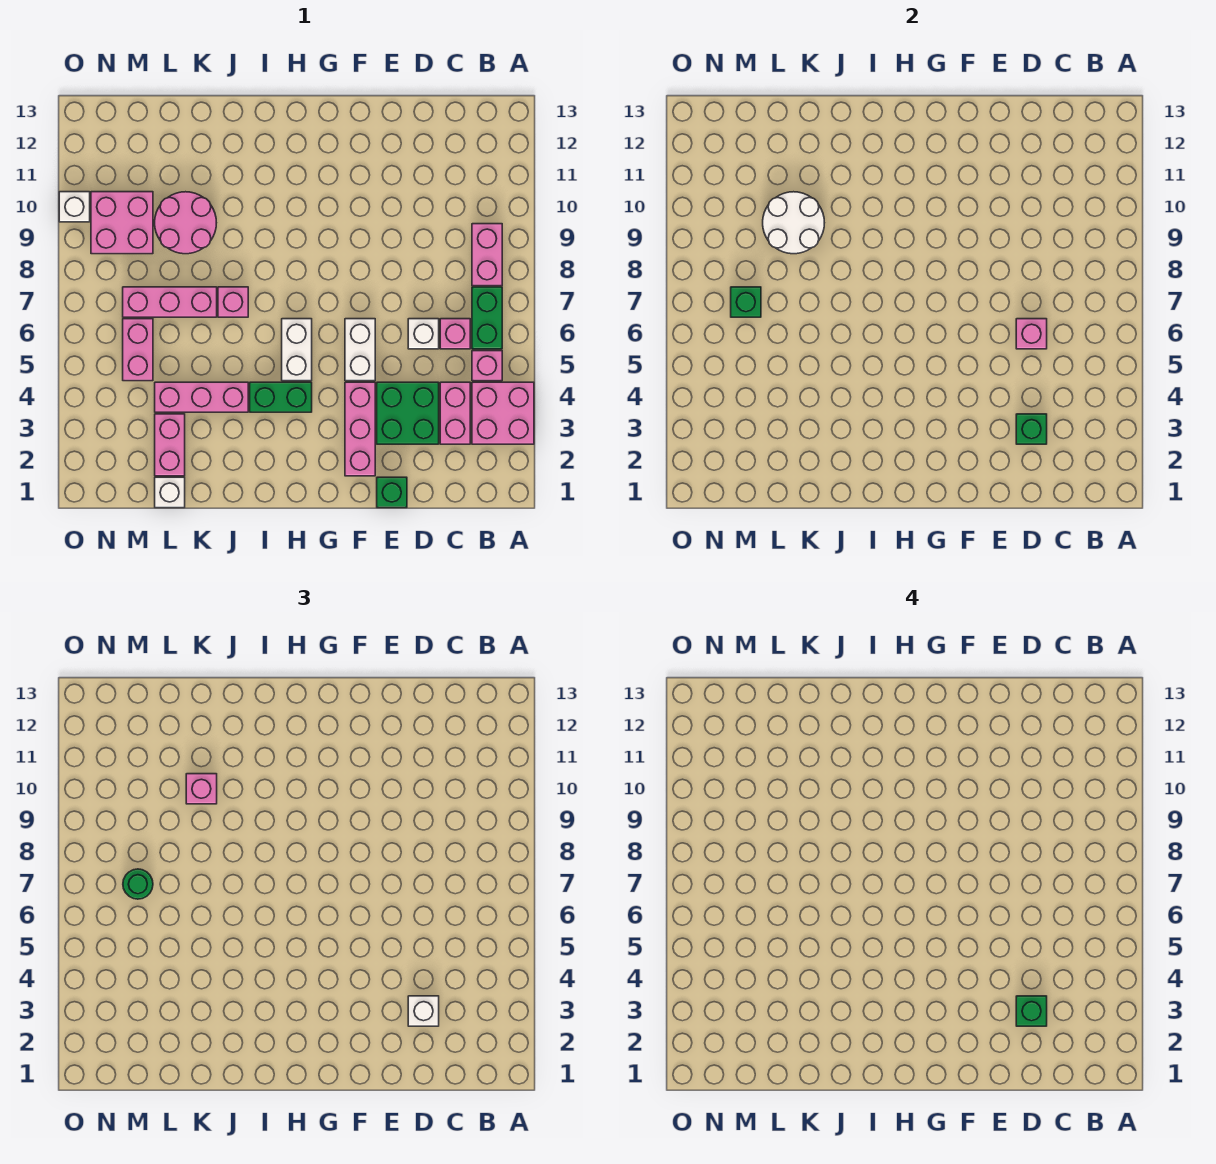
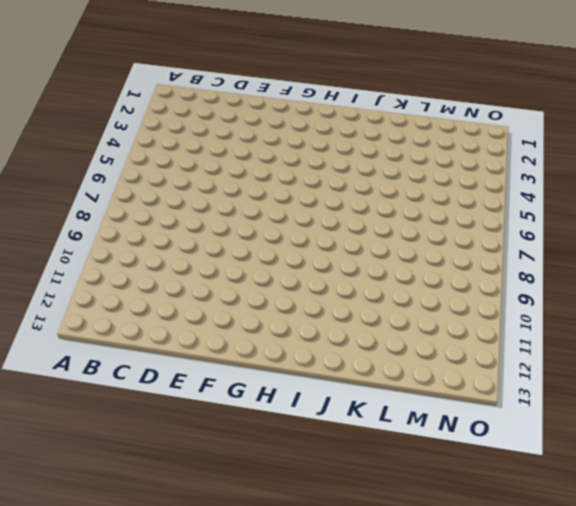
none -> pink brick A3:B4 level 1
none -> pink brick B5 level 1
none -> green brick B6:B7 level 1
none -> pink brick B8:B9 level 1

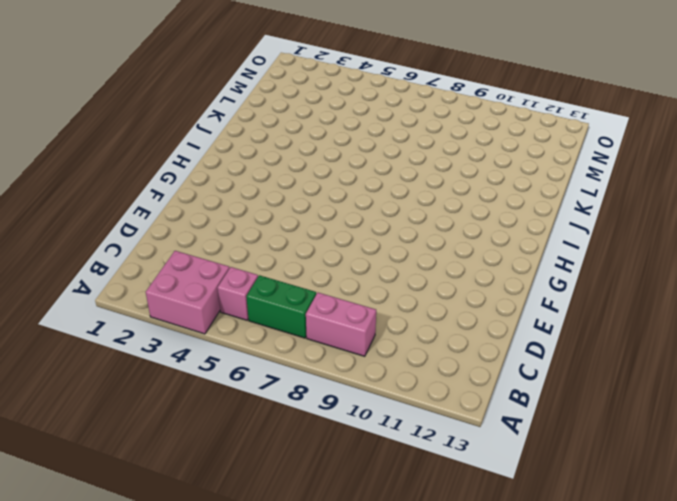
none -> pink brick C3:C4 level 1
none -> pink brick C6 level 1
none -> green brick D3:E4 level 1
none -> white brick D6 level 1

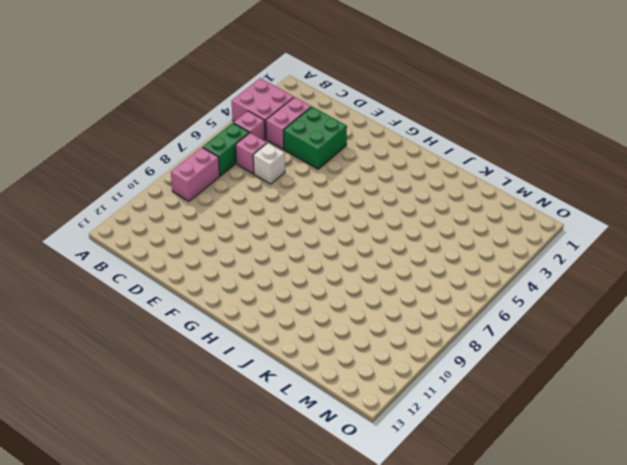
none -> green brick E1 level 1
none -> pink brick F2:F4 level 1
none -> white brick F5:F6 level 1
none -> green brick H4:I4 level 1

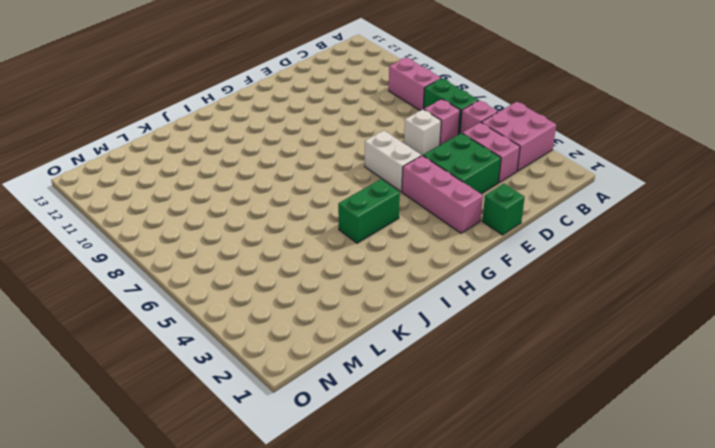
none -> white brick H5:H6 level 1
none -> pink brick J4:L4 level 1
none -> pink brick J7 level 1
none -> pink brick K7:M7 level 1

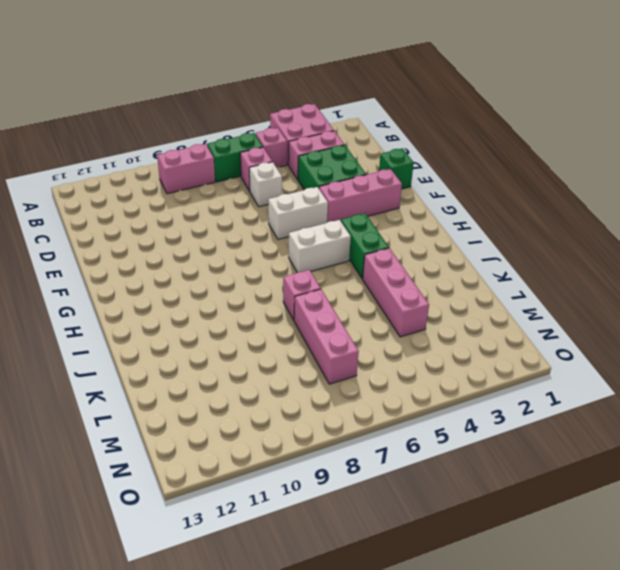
none -> pink round brick K9:L10 level 1
none -> white brick L1 level 1
none -> pink brick L2:L3 level 1
none -> pink brick M5:M6 level 1

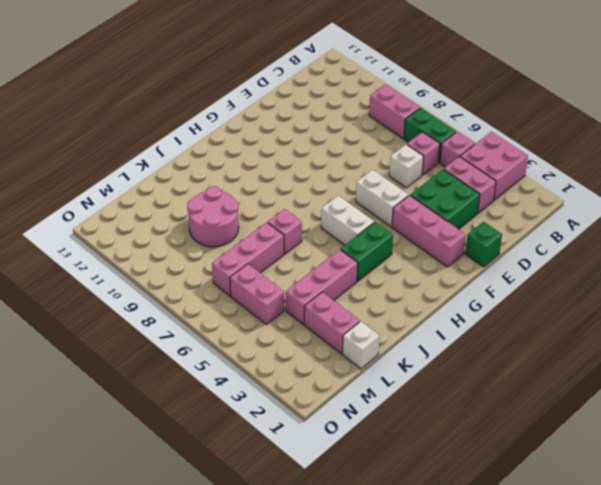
none -> pink brick M9:N10 level 1
none -> white brick O10 level 1
none -> green brick D3 level 2
none -> pink brick D6 level 2

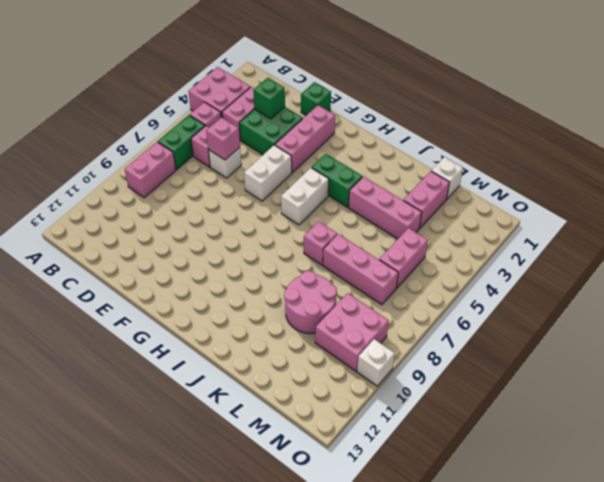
none -> white round brick K9:L10 level 2
none -> green brick M7 level 2
none -> white brick D3 level 3
none -> pink brick K10 level 3

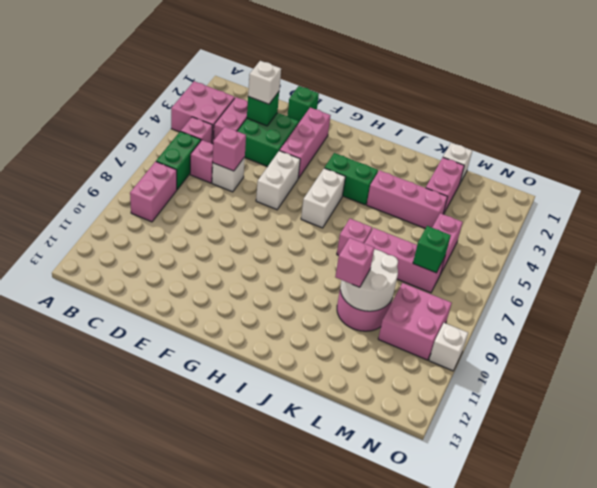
none -> green round brick M7 level 3
none -> green brick D3 level 4

